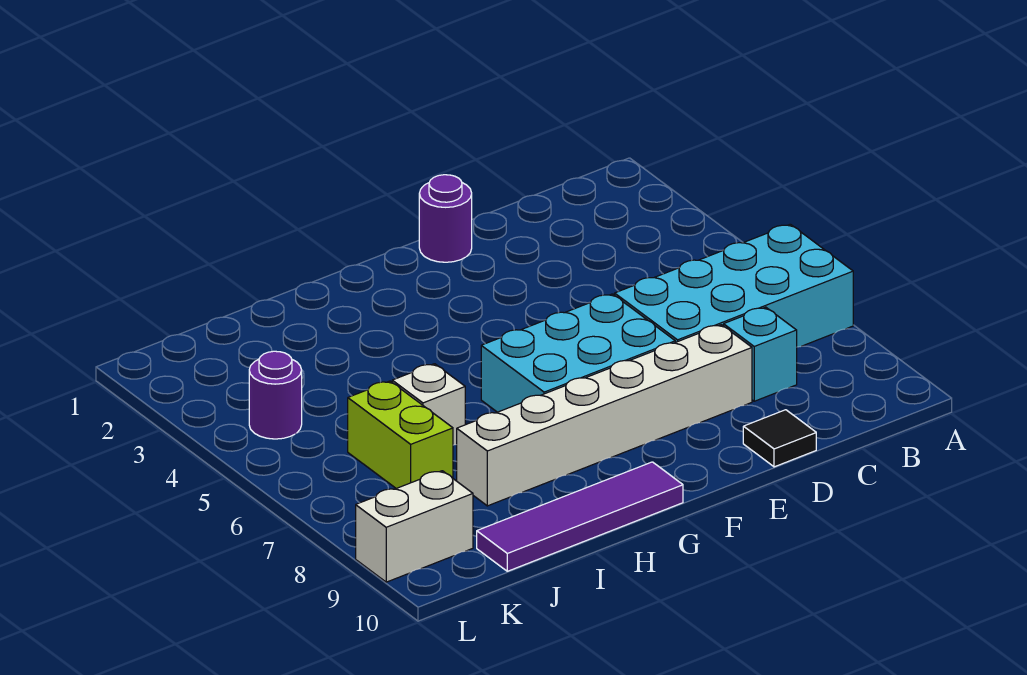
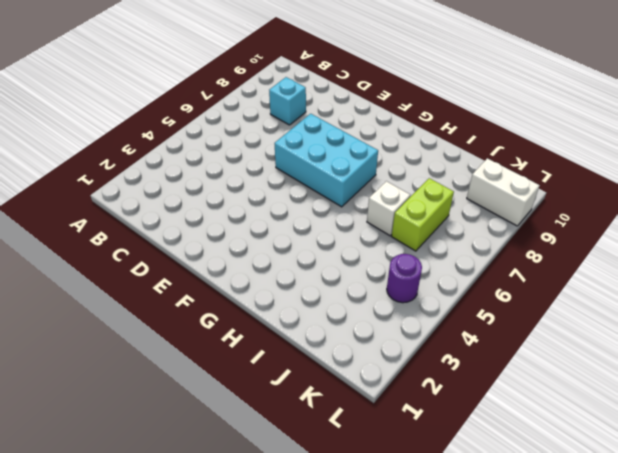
none -> cyan brick A6:D7 level 1
none -> white brick D8:I8 level 1

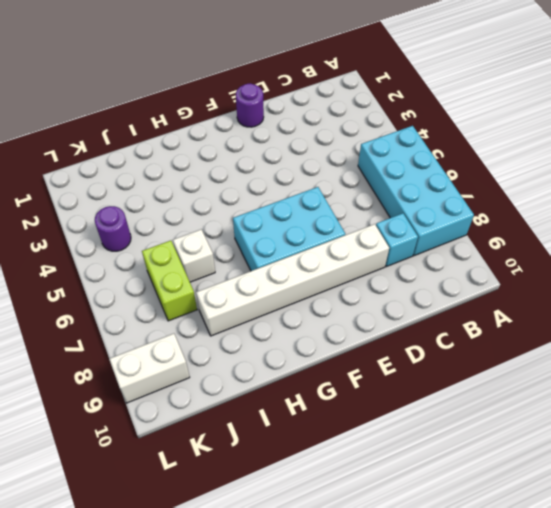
cyan brick A5:B8 level 1 -> cyan brick A6:D7 level 1
none -> black tile D10 level 1
none -> purple tile G10:J10 level 1

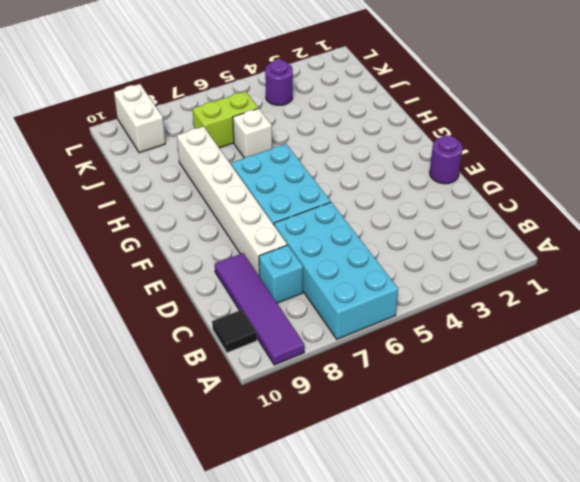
purple tile A9:D9 level 1 -> purple tile G10:J10 level 1
black tile B10 level 1 -> black tile D10 level 1

